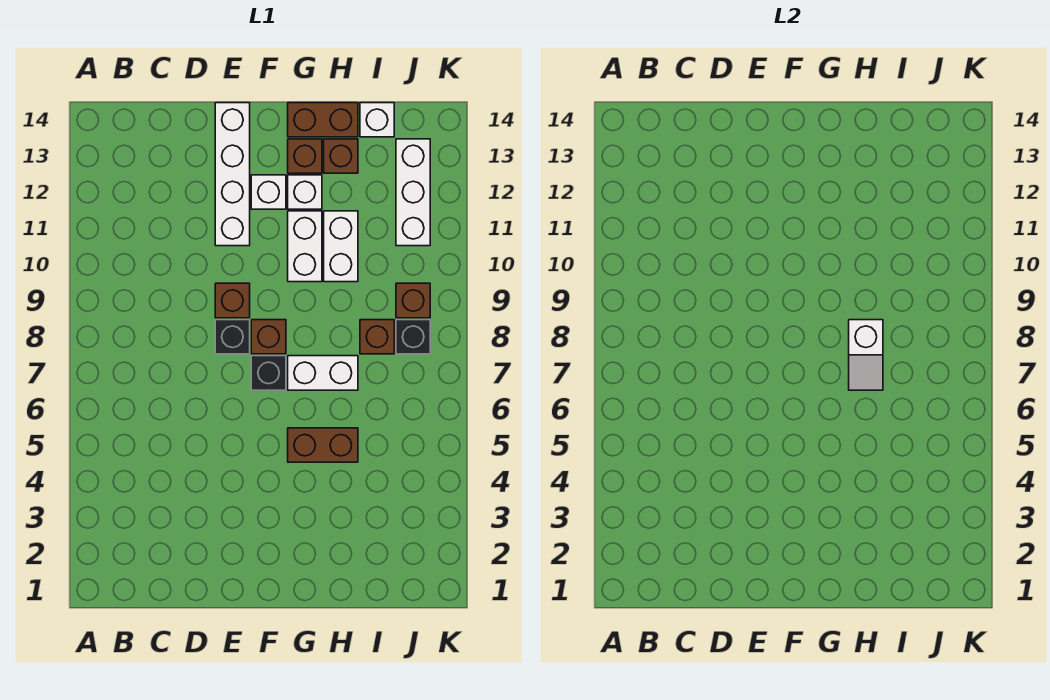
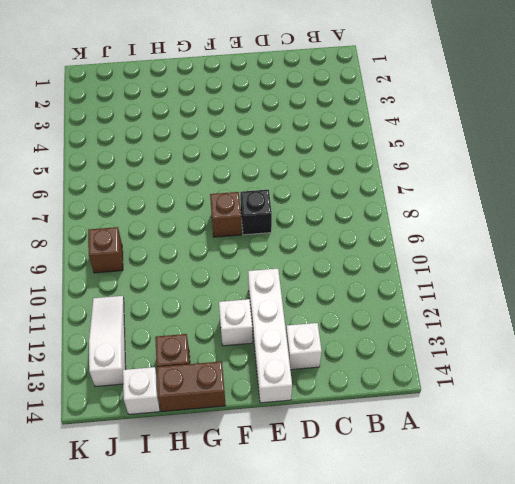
white brick D13 level 1 -> white brick G12 level 1
white slope J11:J13 level 1 top 13 -> white brick J11:J13 level 1
none -> brown brick E9 level 1
none -> black brick F7 level 1
none -> brown brick G5:H5 level 1

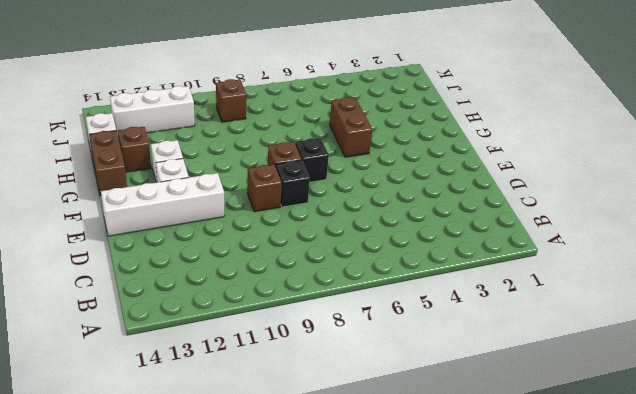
none -> white brick G7:H7 level 1
none -> white brick G10:G11 level 1
none -> brown brick G13 level 1

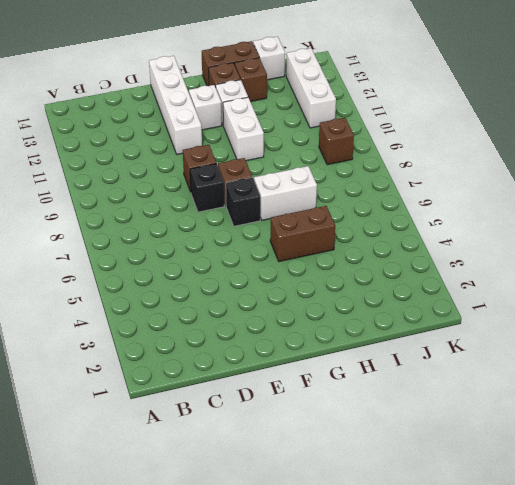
none -> white brick H10:H11 level 1
none -> brown brick I8 level 1
none -> black brick J8 level 1

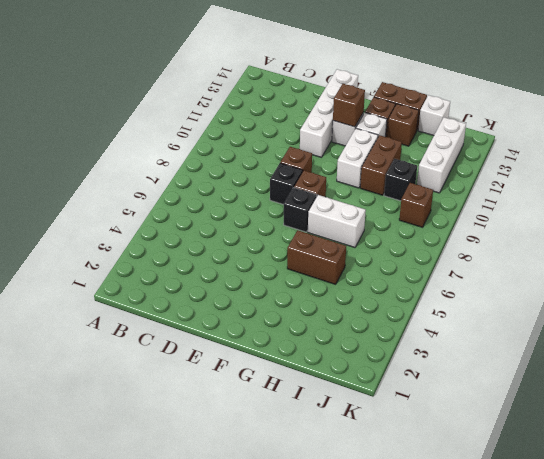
brown brick F12 level 2 -> brown brick I8 level 1
brown brick H10:H11 level 1 -> white brick H10:H11 level 1
black brick I10 level 1 -> black brick J8 level 1
none -> white slope H7:H8 level 2 top 8

